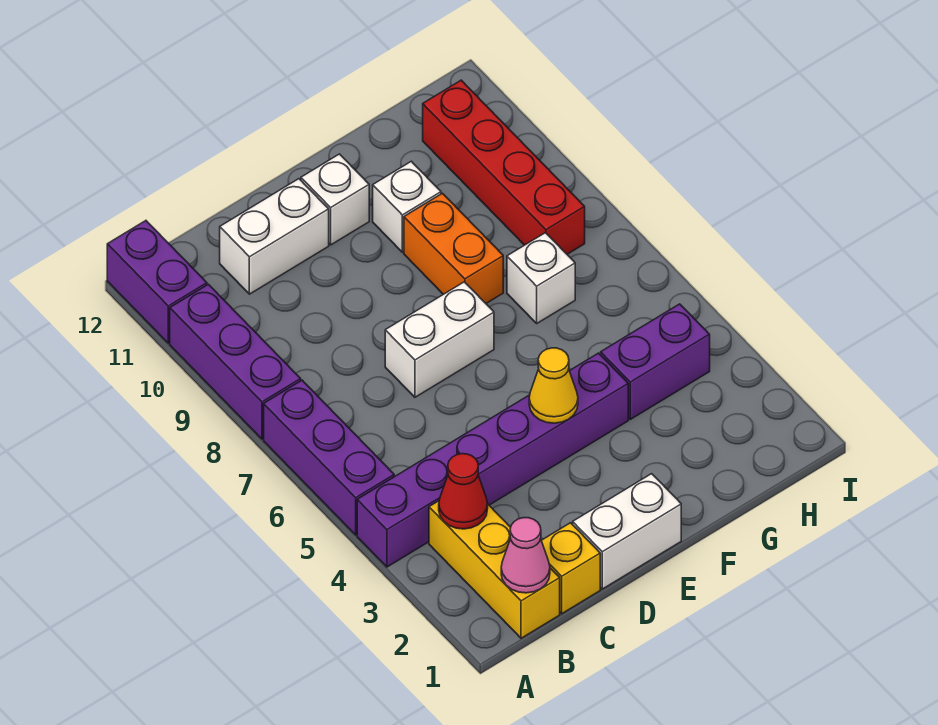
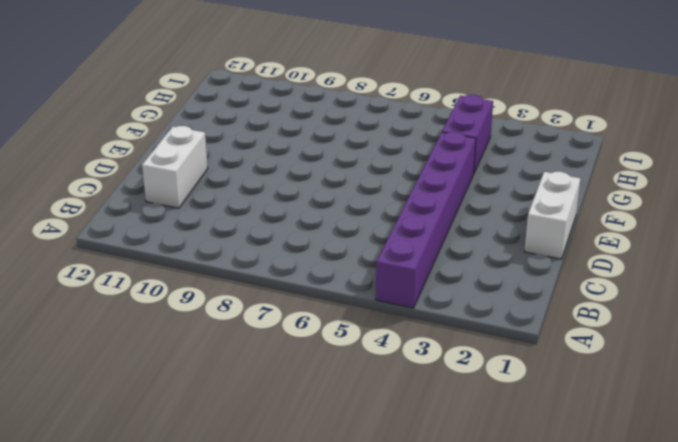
none -> purple brick A5:A7 level 1
none -> purple brick A8:A10 level 1
none -> purple brick A11:A12 level 1

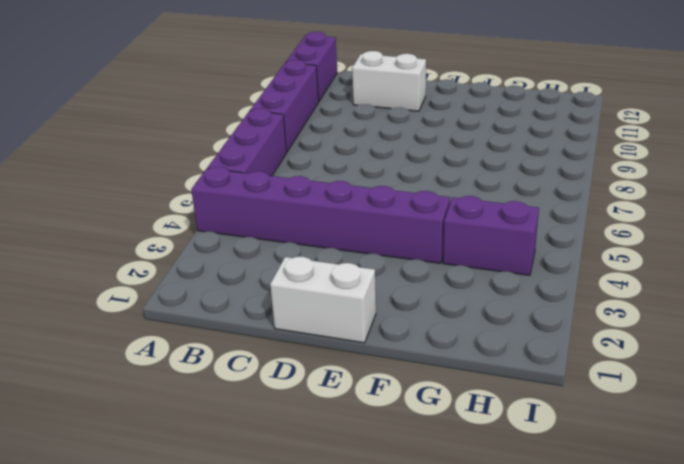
none -> yellow brick B1:B3 level 1
none -> yellow brick C1 level 1
none -> white brick D7:E7 level 1

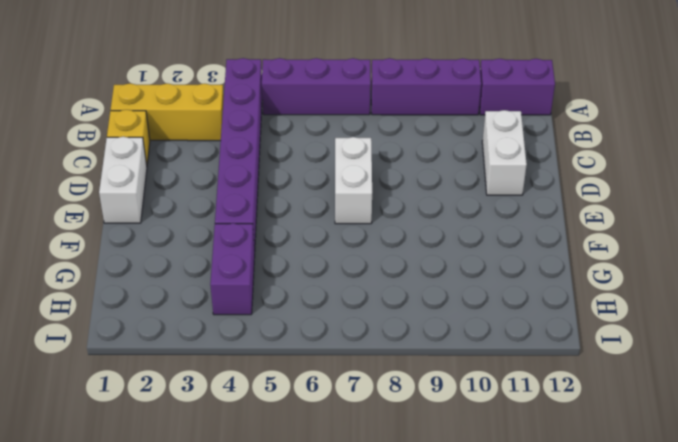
none -> white brick E11 level 1
none -> orange brick F8:F9 level 1
none -> white brick F10 level 1

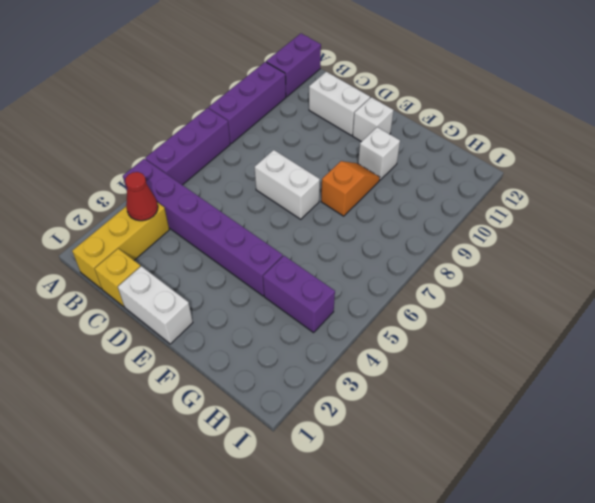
orange slope F8:F9 level 1 top 8 -> orange brick F8:F9 level 1
none -> white brick G7 level 1
none -> red brick H8:H11 level 1
none -> pink cone B1 level 2

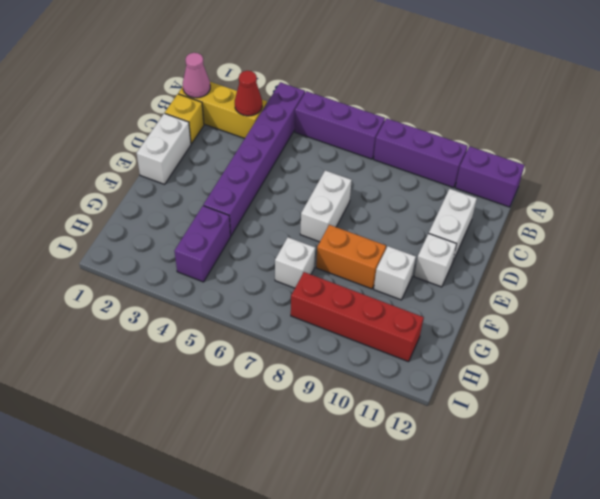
none -> yellow cone E4 level 2

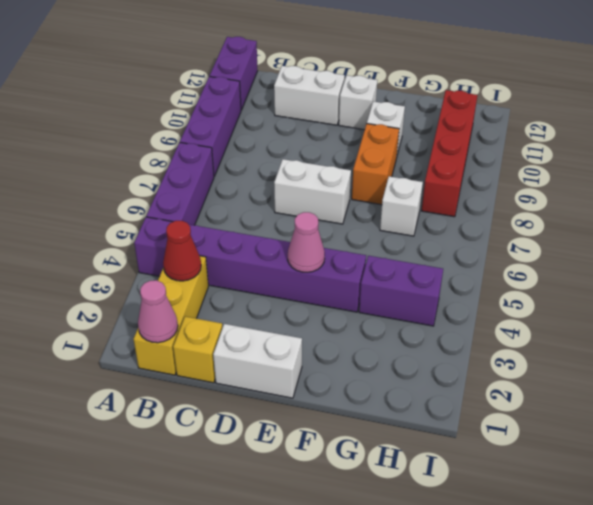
pink cone E4 level 2 -> yellow cone E4 level 2

